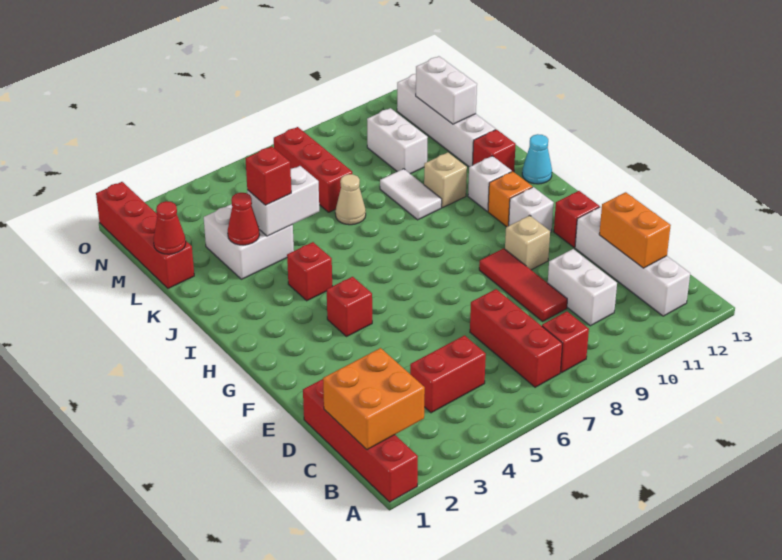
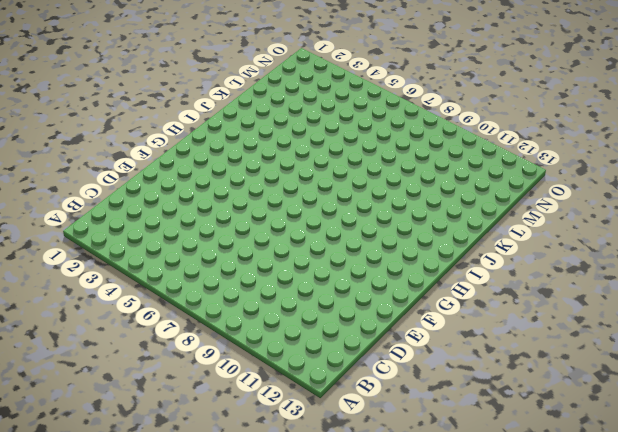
none -> red brick A1:D1 level 1
none -> red brick B7:D7 level 1
none -> red brick B8 level 1
none -> white brick B12:E12 level 1

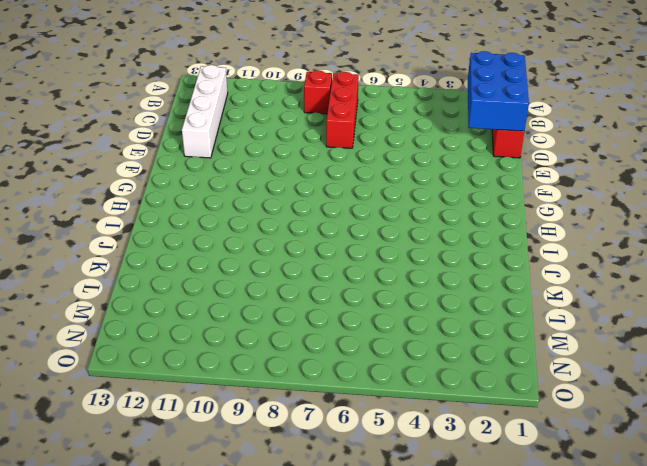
blue brick B1:D2 level 2 -> orange brick B1:C2 level 2
none -> red brick C4:C5 level 1
none -> white brick C10:D10 level 1
none -> red tile D9:F9 level 1
none -> tan brick F10 level 1

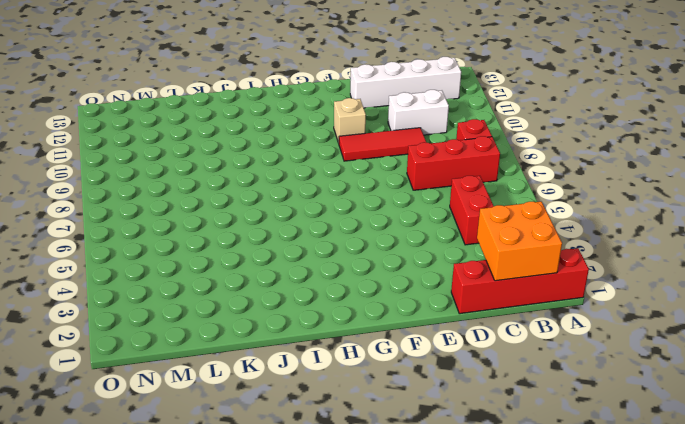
none -> red brick F12 level 1
none -> red brick G4 level 1
none -> white brick G11 level 1
none -> orange brick H11 level 1

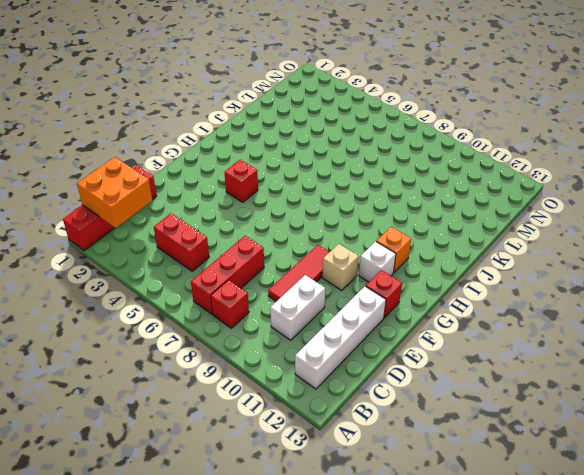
none -> red brick I4 level 1
none -> white brick I11 level 1
none -> cyan cone I13 level 1
none -> white tile J9:K9 level 1

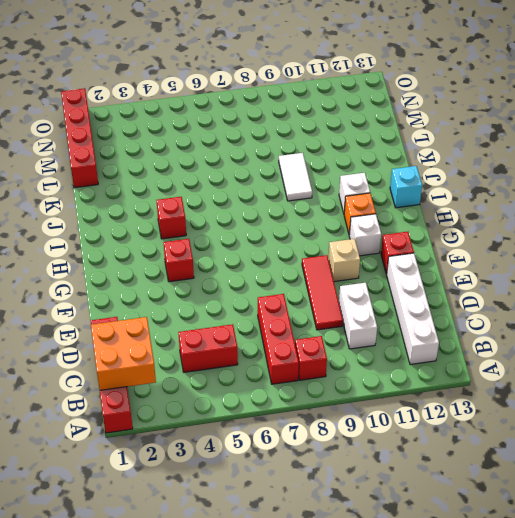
cyan brick I13 level 1 -> cyan cone I13 level 1
none -> tan brick J10 level 1
none -> red brick J12 level 1
none -> white brick K3:L4 level 1
none -> tan cone K7 level 1

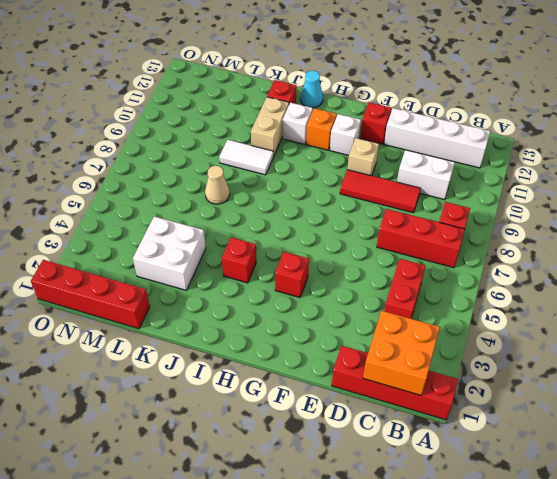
tan brick J10:J11 level 1 -> tan brick J10 level 1
none -> white brick K12:N12 level 1
none -> red brick L7:N7 level 1
none -> white brick L10:M10 level 1
none -> orange brick C12:D12 level 2

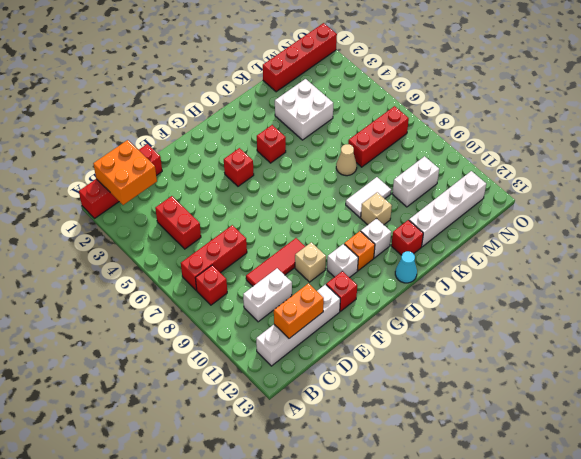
none -> red cone K3 level 2
none -> white brick K4:K5 level 2
none -> red cone L1 level 2
none -> white brick L12:M12 level 2

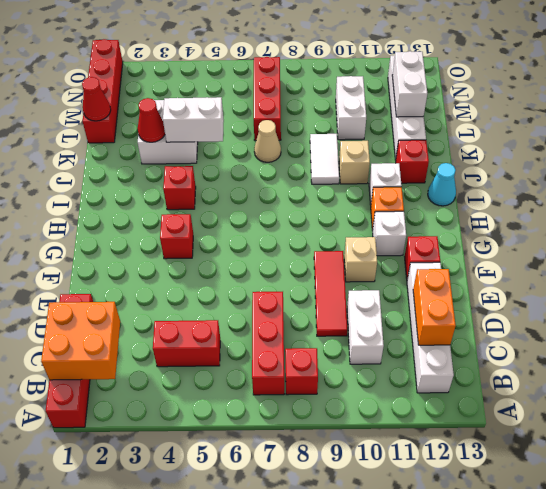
none -> red brick K4 level 3

